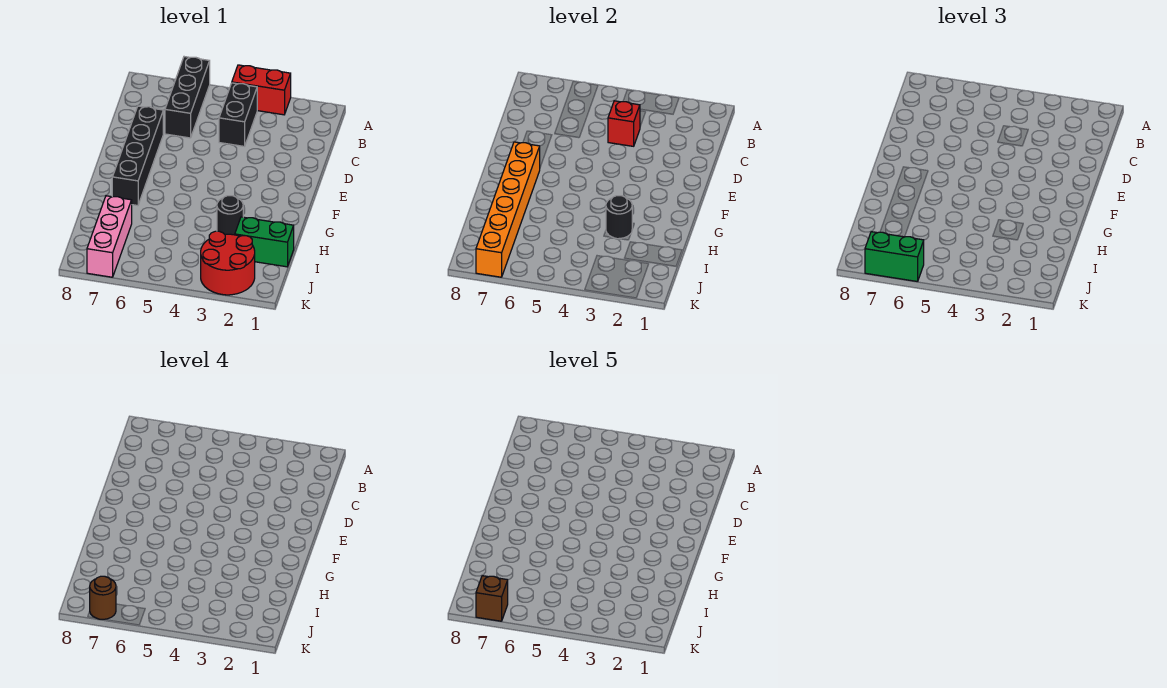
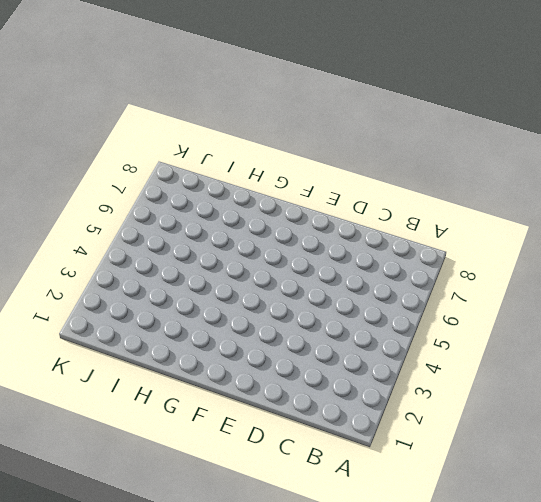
none -> red brick A3:A4 level 1
none -> black brick A6:C6 level 1
none -> black brick B4:C4 level 1

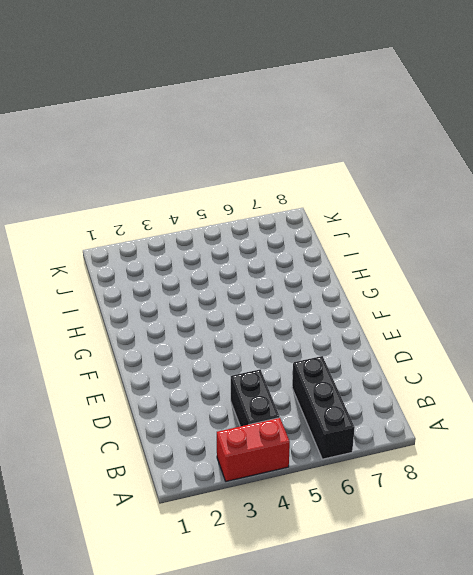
none -> black brick D7:G7 level 1
none -> black round brick H3 level 1
none -> green brick I1:I2 level 1

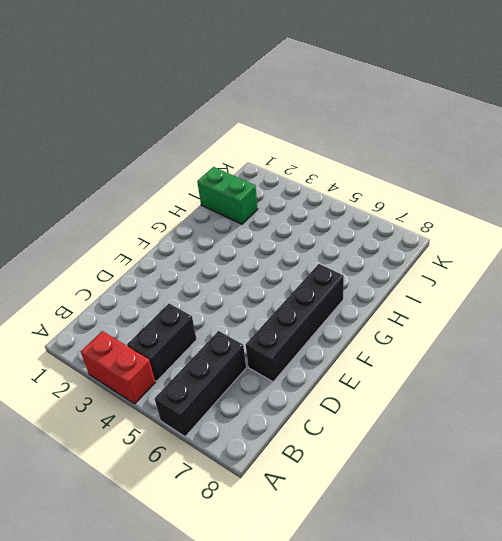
none -> black round brick H3 level 1
none -> pink brick I7:K7 level 1
none -> red round brick J2:K3 level 1

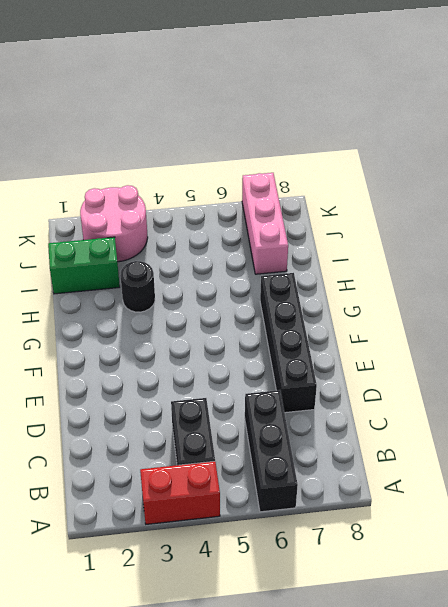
pink round brick J2:K3 level 1 -> red round brick J2:K3 level 1
none -> red brick C4 level 2
none -> orange brick F7:K7 level 2
none -> black round brick H3 level 2

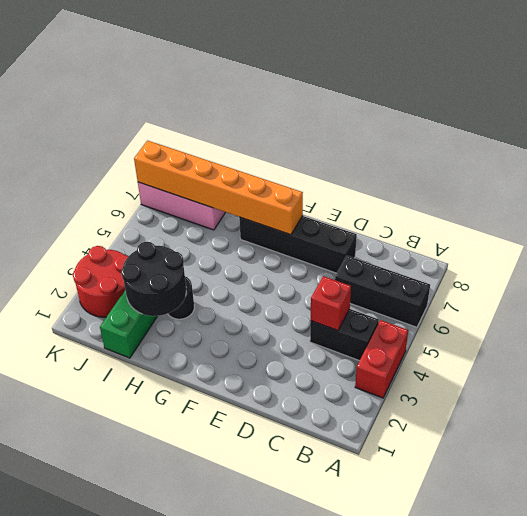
black round brick H2:I3 level 2 -> black round brick H3 level 2
none -> green brick K6:K7 level 3
none -> brown round brick K7 level 4
none -> brown brick K7 level 5

